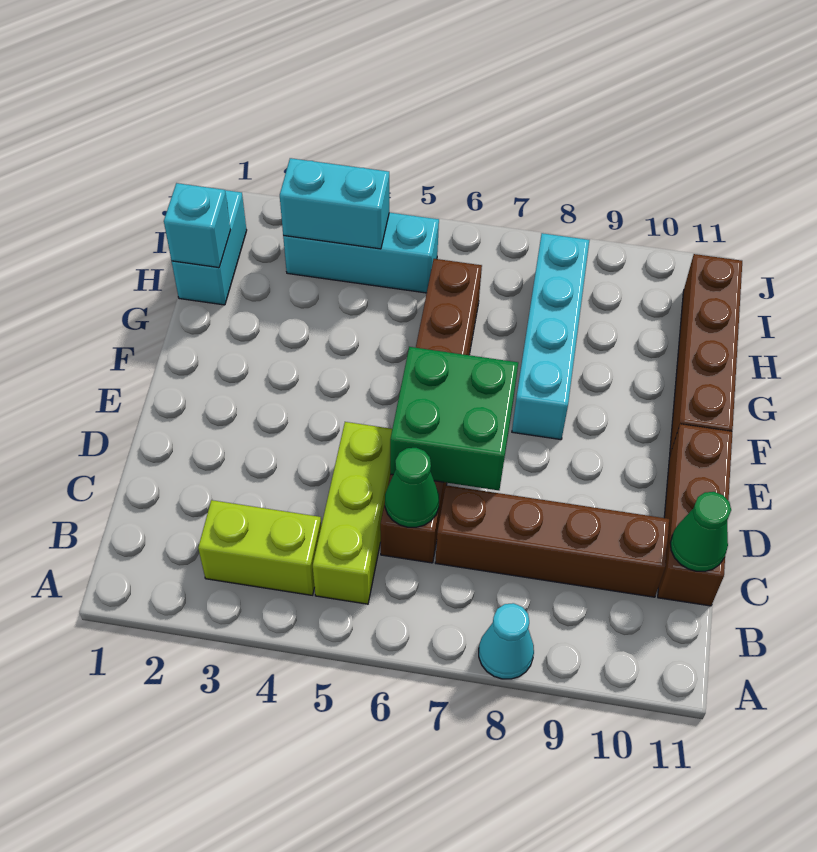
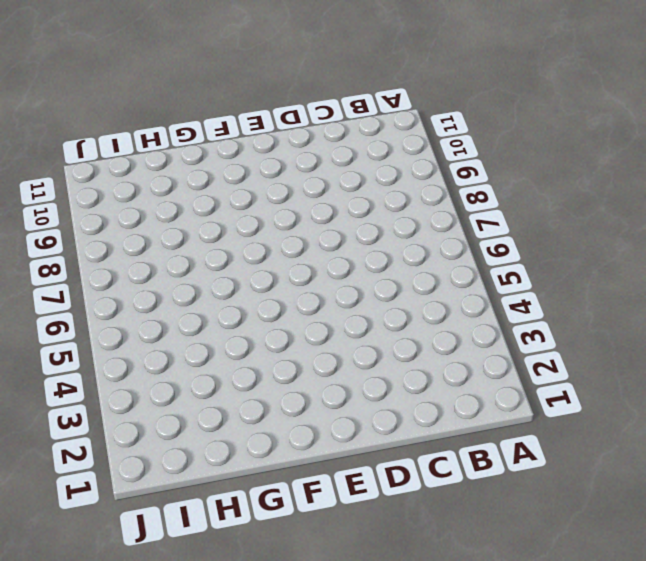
none -> cyan cone A8 level 1
none -> lime brick B3:B4 level 1
none -> lime brick B5:D5 level 1

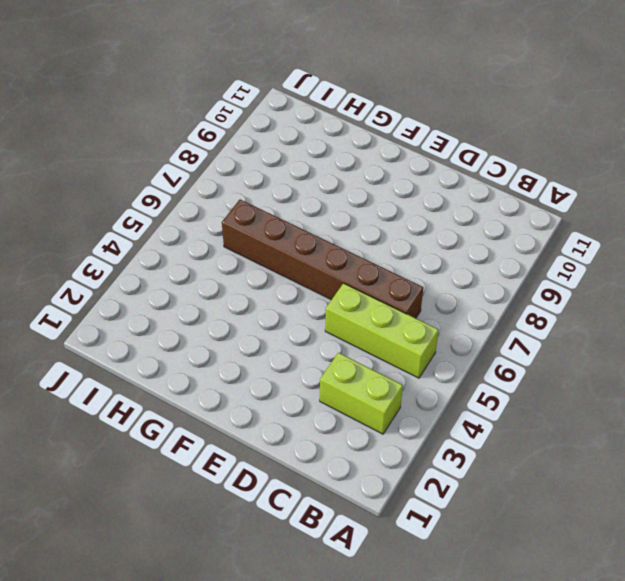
lime brick B3:C3 level 1 -> lime brick B3:B4 level 1
none -> cyan cone A8 level 1
none -> brown brick C7:C10 level 1
none -> brown brick C11:E11 level 1

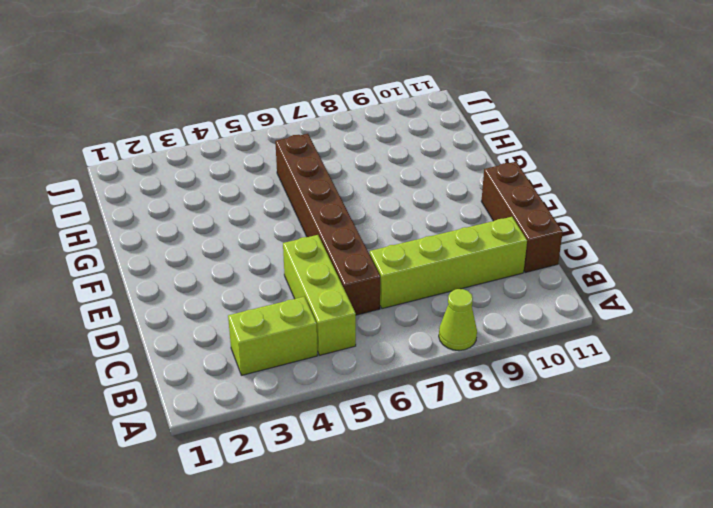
lime cone A8 level 1 -> cyan cone A8 level 1
lime brick C7:C10 level 1 -> brown brick C7:C10 level 1
none -> cyan brick F8:I8 level 1
none -> brown brick F11:I11 level 1
none -> cyan brick H1:I1 level 1

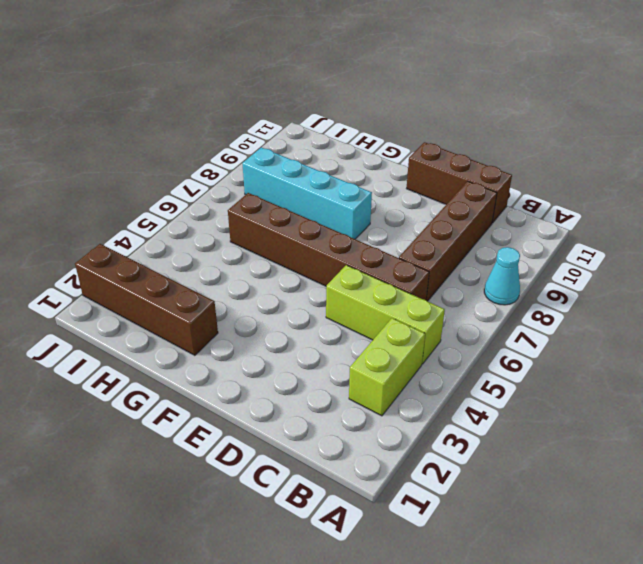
brown brick G2:J2 level 1 -> brown brick F11:I11 level 1
none -> cyan brick H1:I1 level 1
none -> cyan brick I3:I5 level 1
none -> green cone C6 level 2

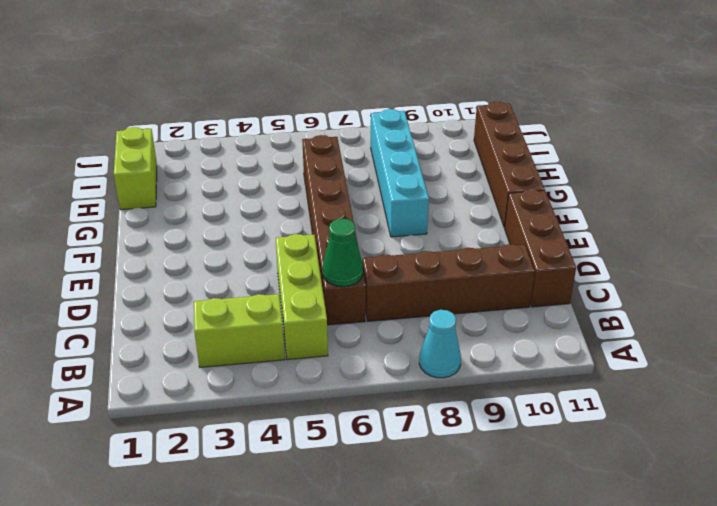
lime brick H1:I1 level 1 -> cyan brick H1:I1 level 1
none -> cyan brick I3:I5 level 1
none -> green cone C11 level 2
none -> green brick D6:E7 level 2

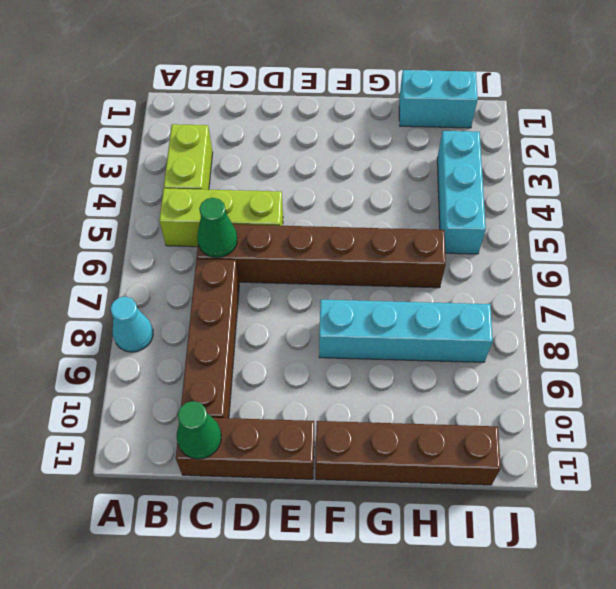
none -> green brick D6:E7 level 2
none -> cyan brick H1 level 2
none -> cyan brick I3:I4 level 2

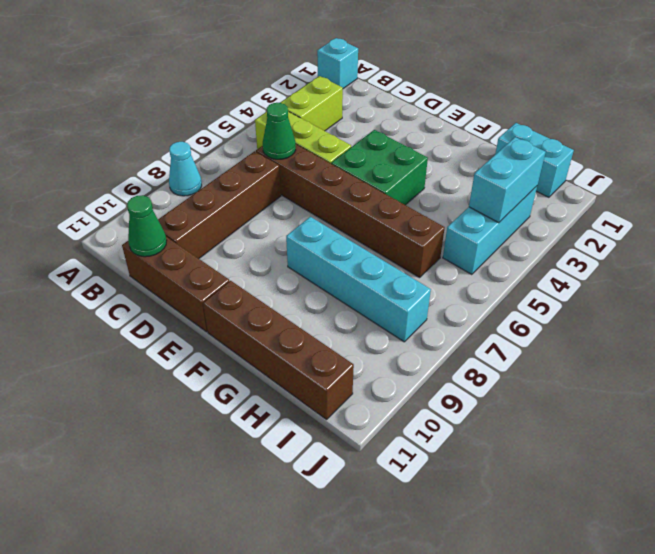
cyan brick A1 level 1 -> cyan brick H1 level 2
green brick E4:F5 level 1 -> green brick D6:E7 level 2

